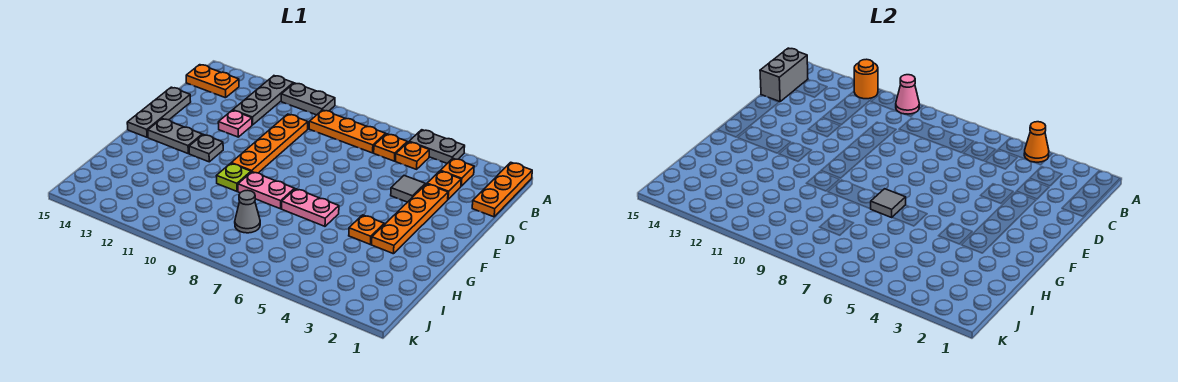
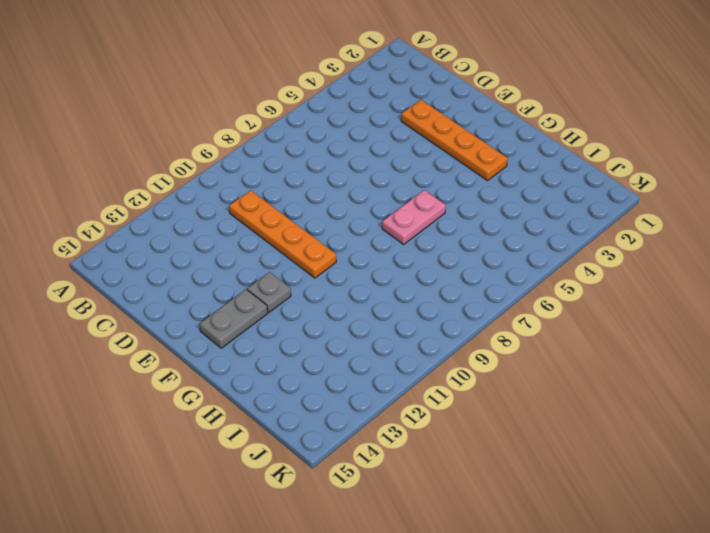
none -> orange plate A1:C1 level 1
none -> grey plate A4:A5 level 1
none -> grey plate A10:A11 level 1

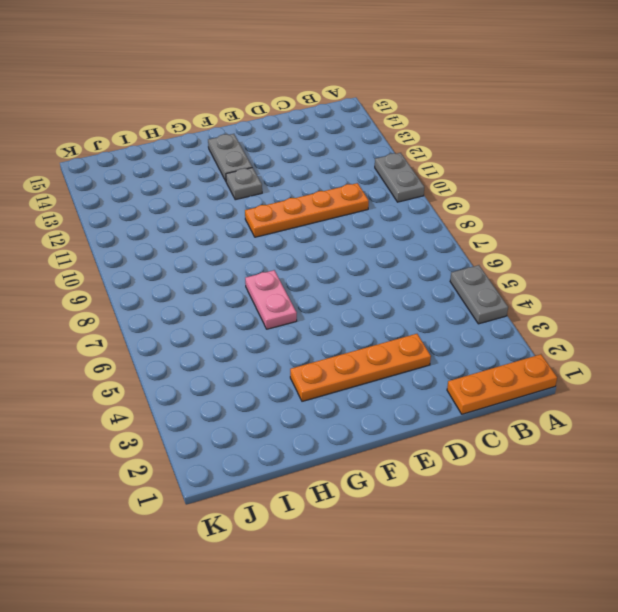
none -> grey plate A12:C12 level 1
none -> orange plate B3 level 1
none -> orange plate B5 level 1

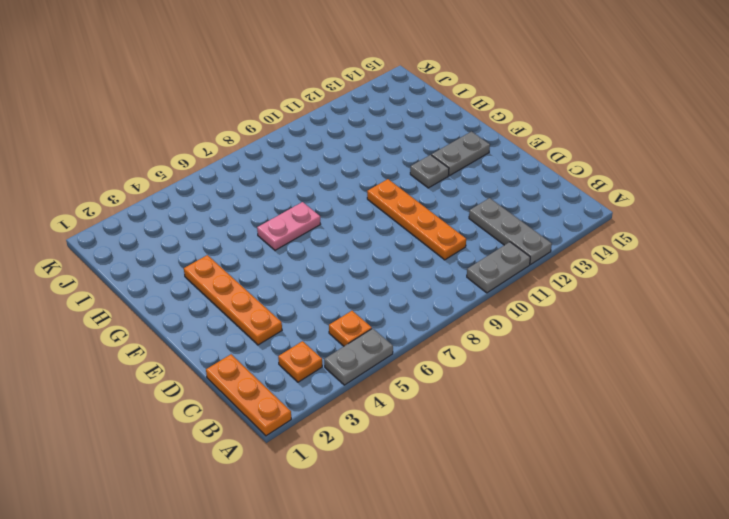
none -> orange plate B6 level 1
none -> orange plate B7:B9 level 1
none -> orange plate B14:B15 level 1

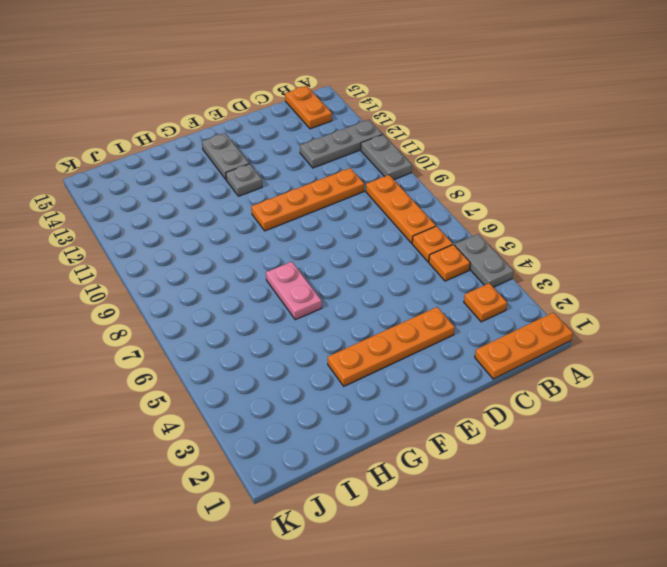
none -> orange plate C3 level 1
none -> grey tile D4 level 1
none -> pink plate D12 level 1

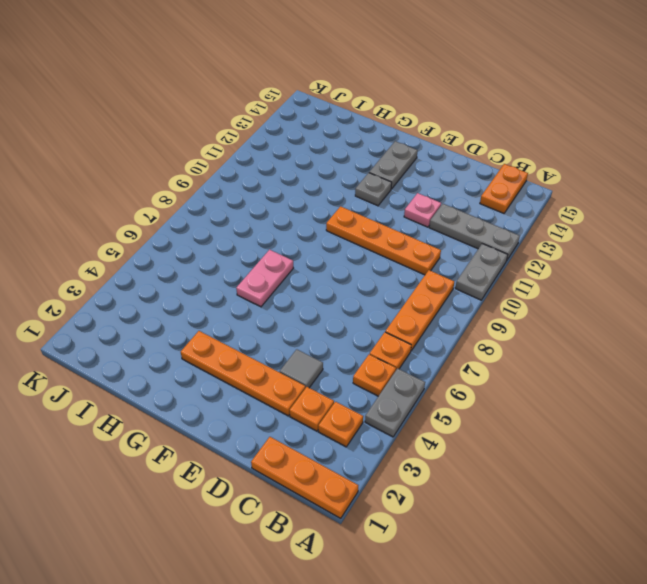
none -> grey plate D15:F15 level 1
none -> orange plate G4 level 1
none -> pink plate G8:G9 level 1

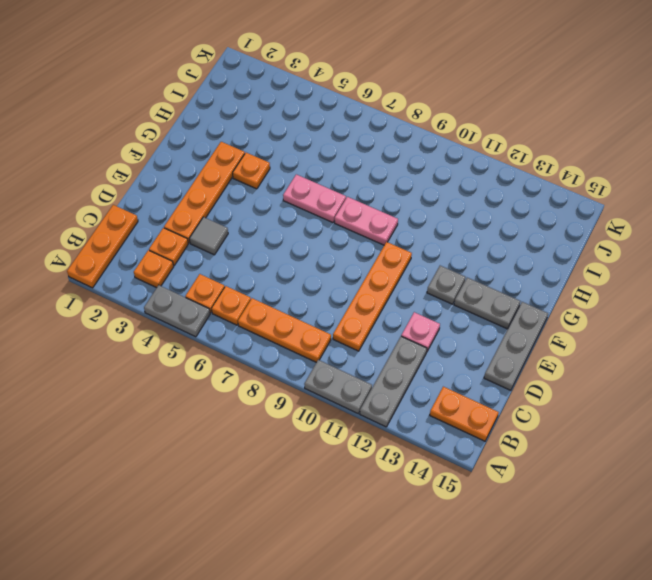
none -> lime plate G10 level 1
none -> grey cone I8 level 1
none -> orange cone A4 level 2

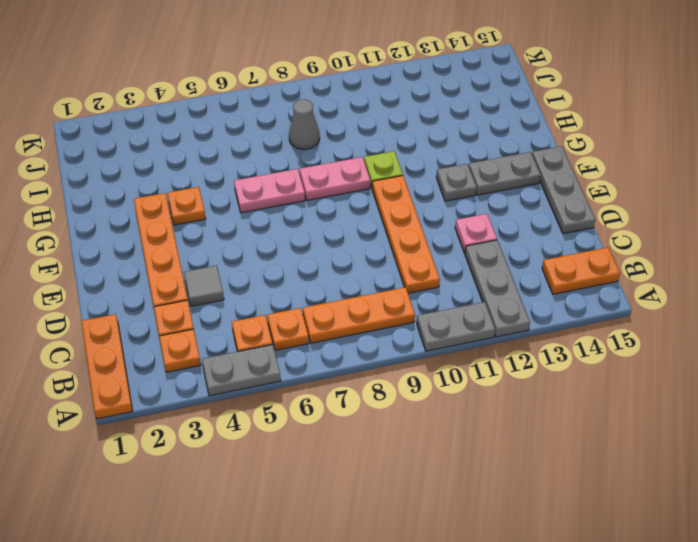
none -> orange cone A4 level 2
none -> pink cone A10 level 2
none -> orange round brick A12 level 2

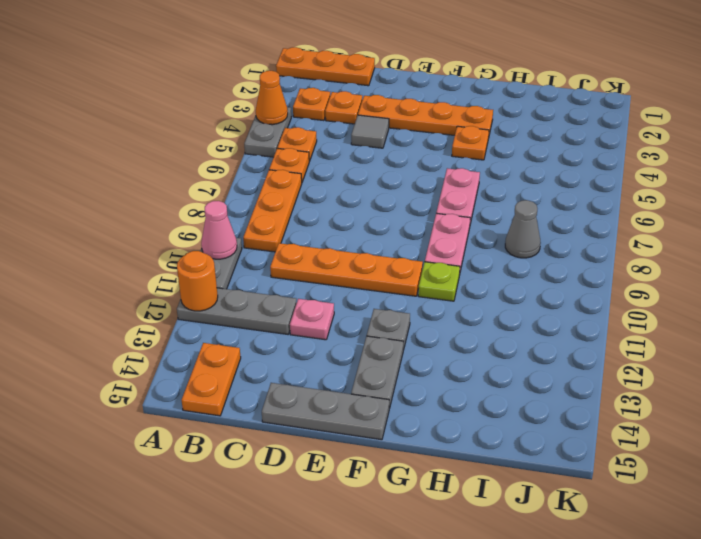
none -> grey brick B15:C15 level 2
none -> grey tile G7 level 2

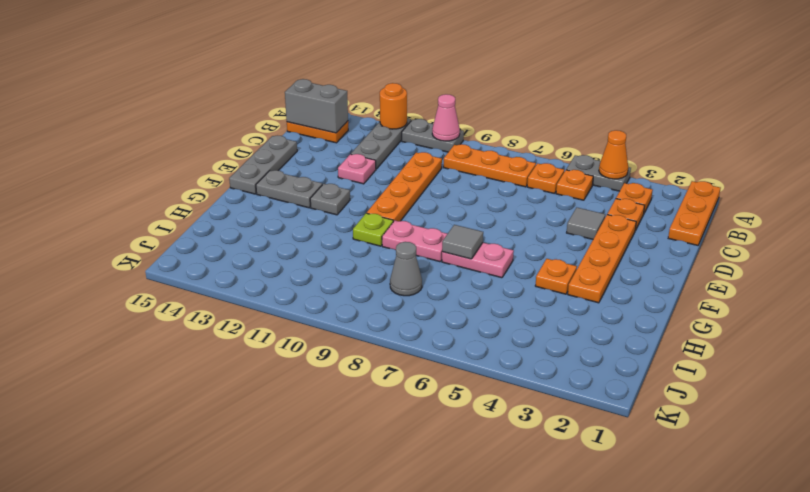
grey brick B14:B15 level 2 -> grey brick B15:C15 level 2

